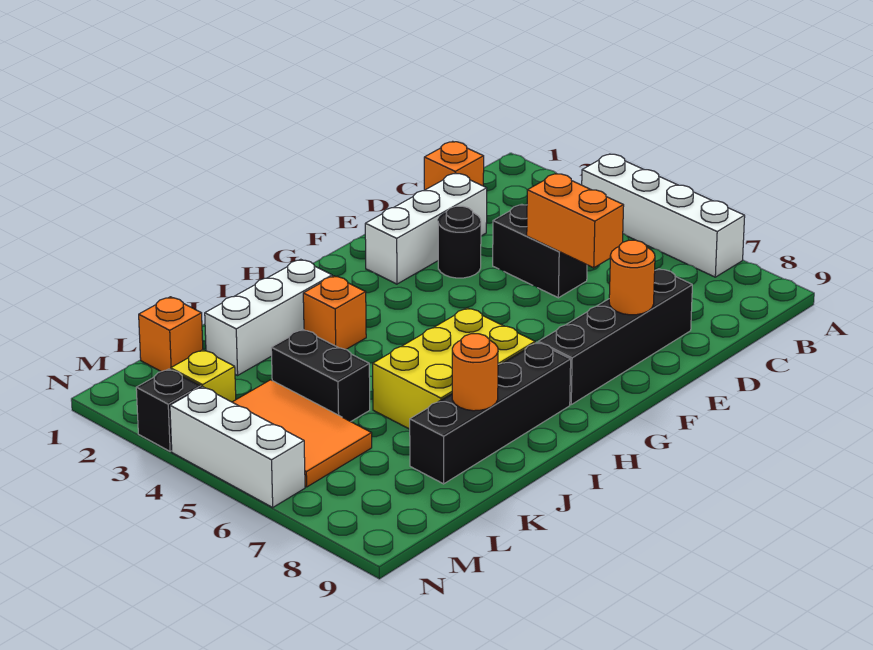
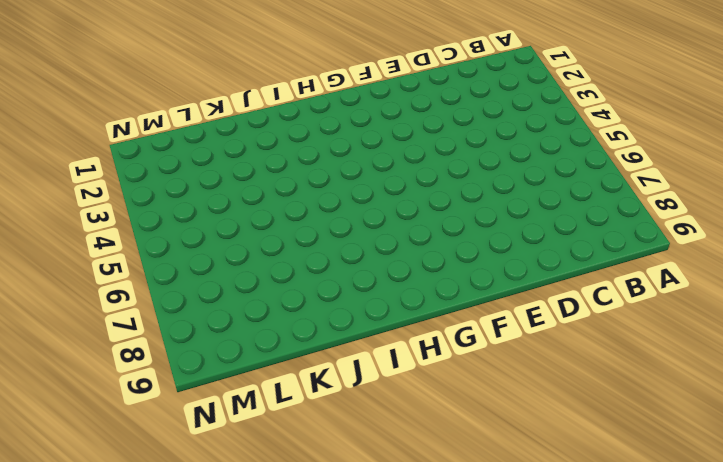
none -> white brick A4:A7 level 1
none -> orange brick C1 level 1
none -> white brick D2:F2 level 1

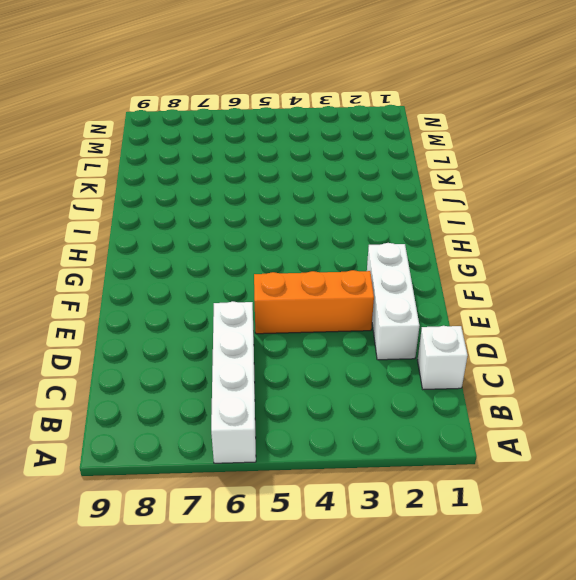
white brick A6:D6 level 1 -> white brick A4:A7 level 1
white brick C1 level 1 -> orange brick C1 level 1
orange brick E3:E5 level 1 -> black round brick E3 level 1
none -> black brick D4:D5 level 1
none -> black brick D8:G8 level 1
none -> yellow brick H6:J7 level 1

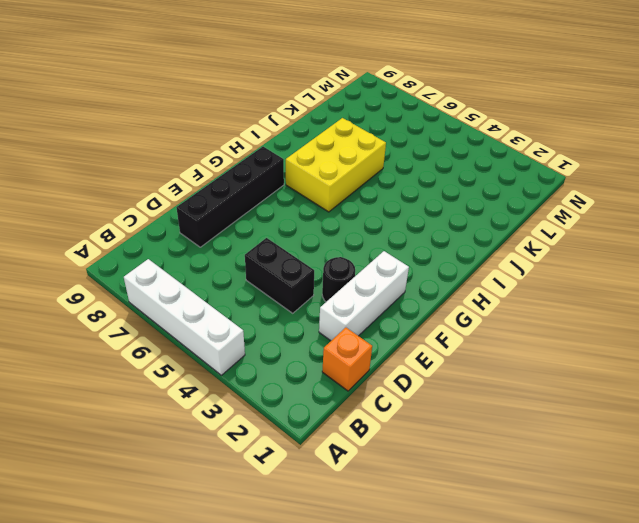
none -> black brick H8:K8 level 1
none -> white brick I2:K2 level 1
none -> orange brick I3 level 1

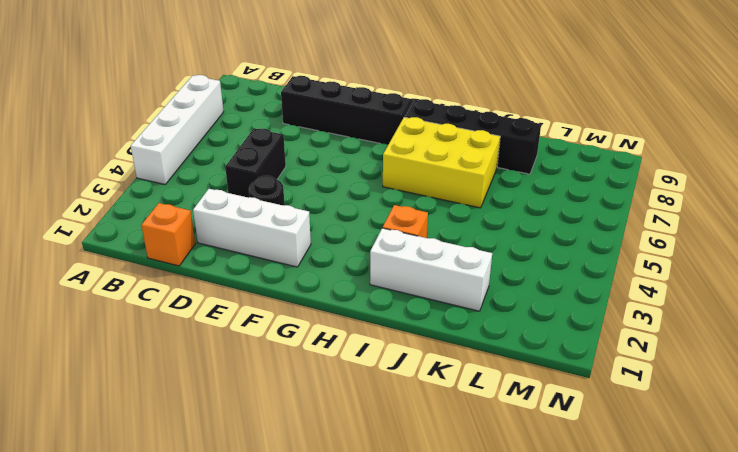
none -> black brick K4:K5 level 1
none -> orange brick L1 level 1
none -> orange tile L4:M6 level 1

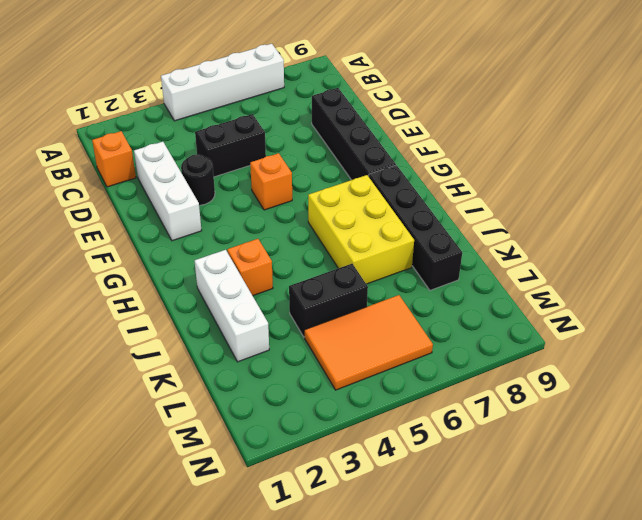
orange brick F5 level 1 -> orange brick L1 level 1
none -> yellow brick M3 level 1
none -> black brick N3 level 1
none -> white brick N4:N6 level 1

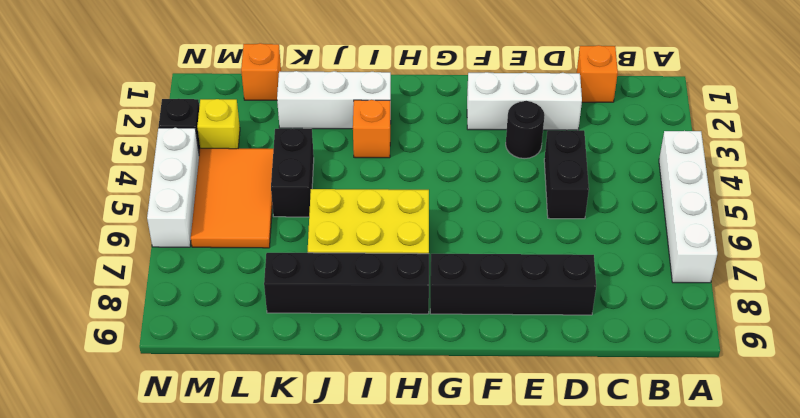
none -> orange brick D5:D6 level 2
none -> orange round brick E8 level 2
none -> orange round brick J8 level 2

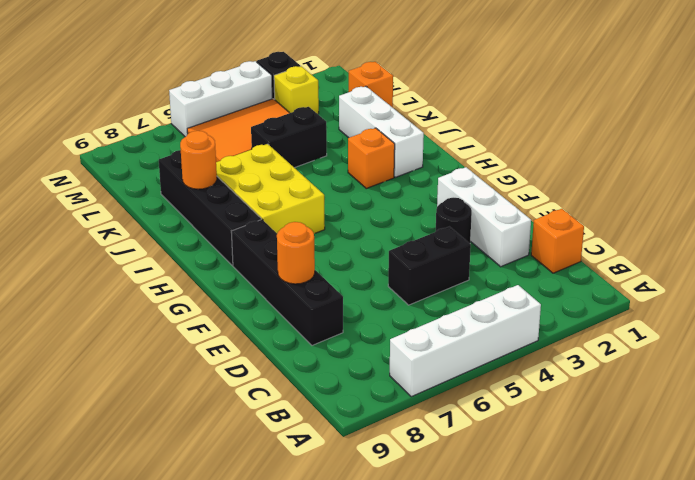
none -> orange brick D5:D6 level 2

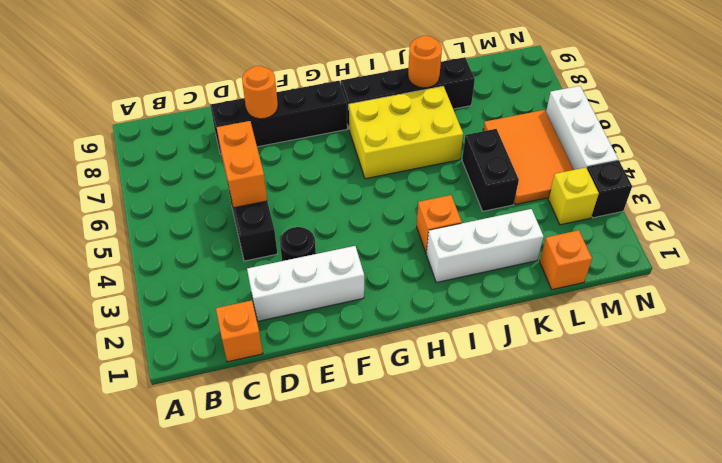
none -> white brick A4:A7 level 1

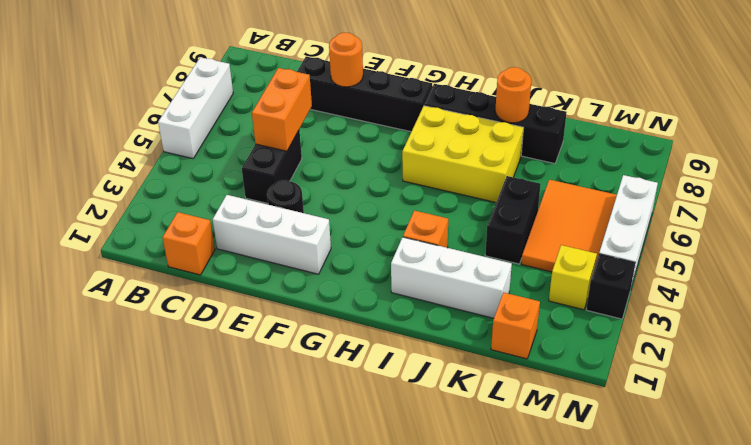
white brick A5:A7 level 1 -> white brick A4:A7 level 1

